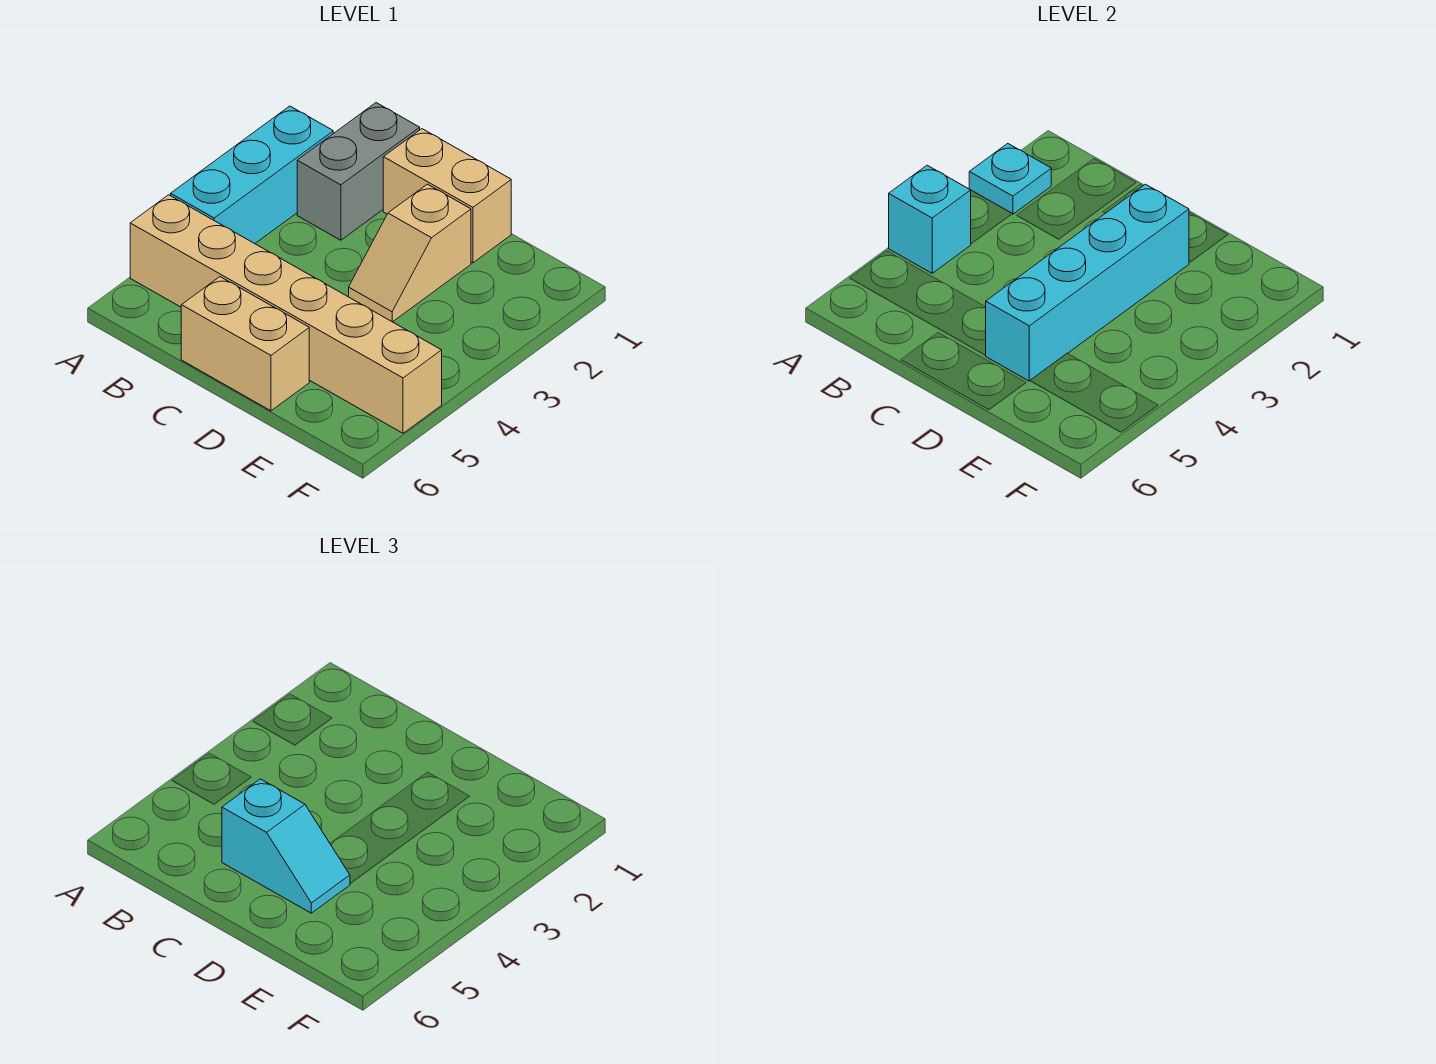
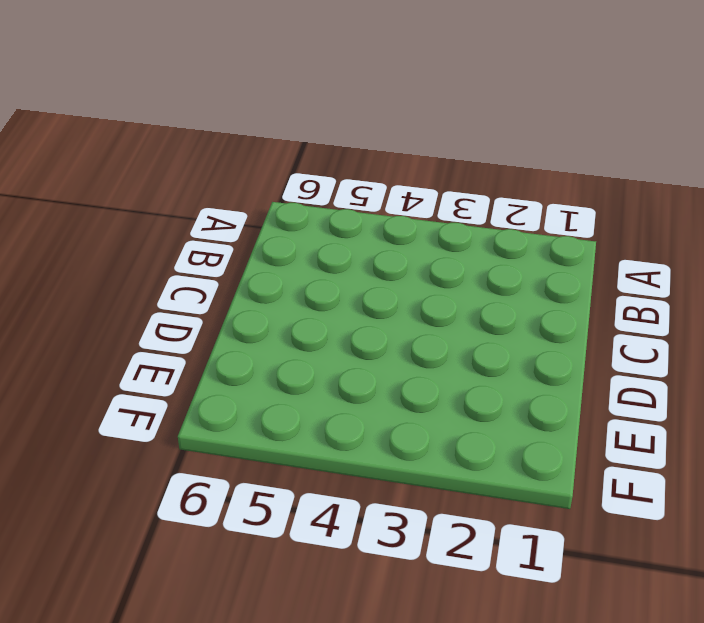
none -> cyan brick A2:A4 level 1
none -> tan brick A5:F5 level 1

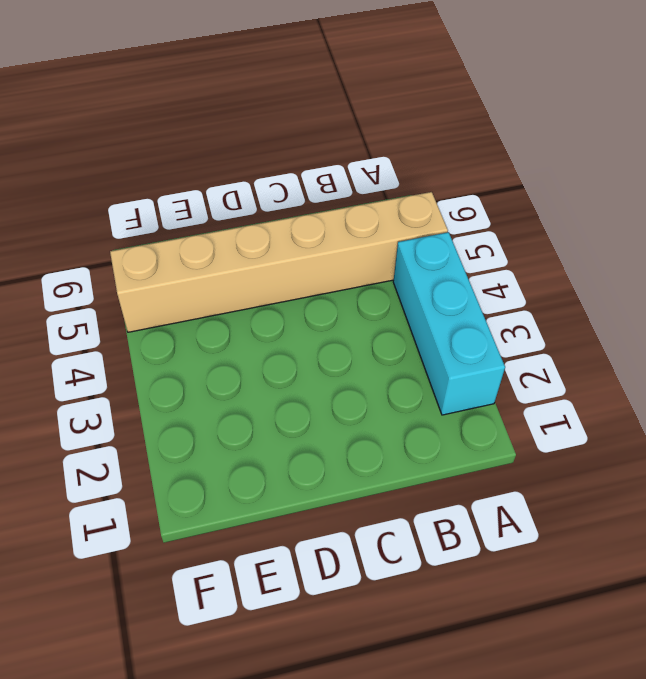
none -> grey brick B1:B2 level 1
none -> tan brick C1:D1 level 1

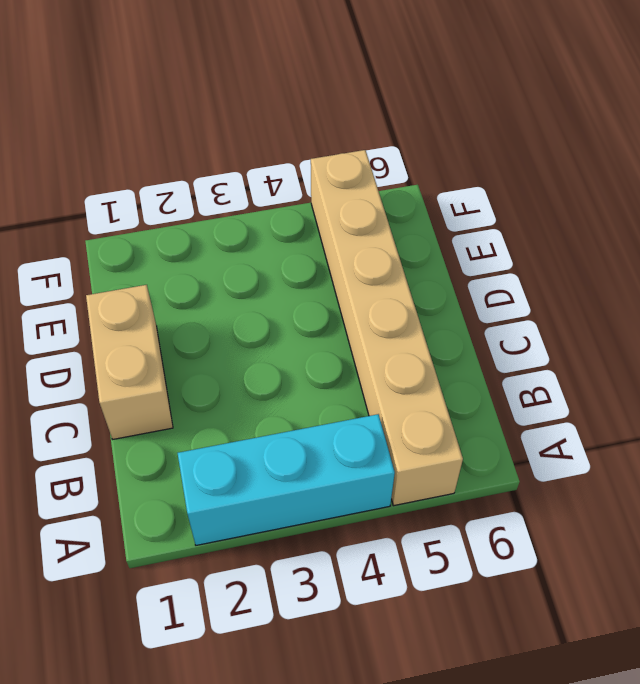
none -> grey brick B1:B2 level 1
none -> tan brick C6:D6 level 1

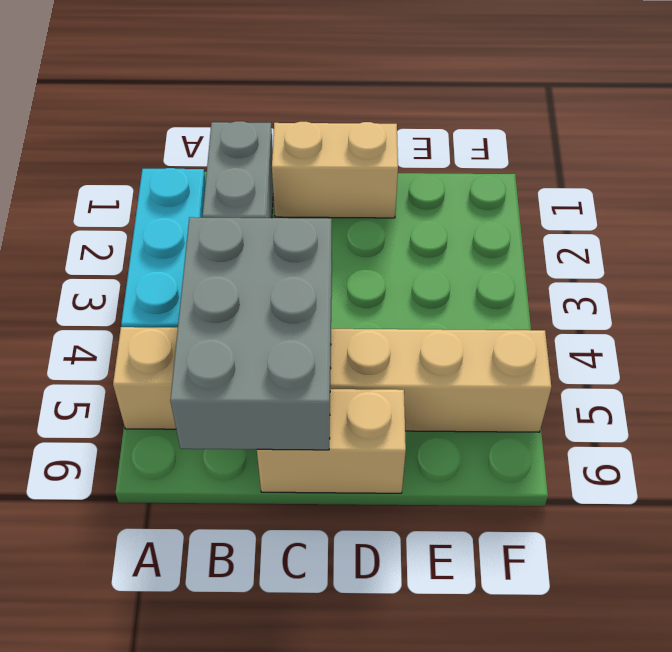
grey brick B4:C6 level 2 -> none
none -> tan slope D2:D3 level 1 top 2
none -> cyan plate A2 level 2

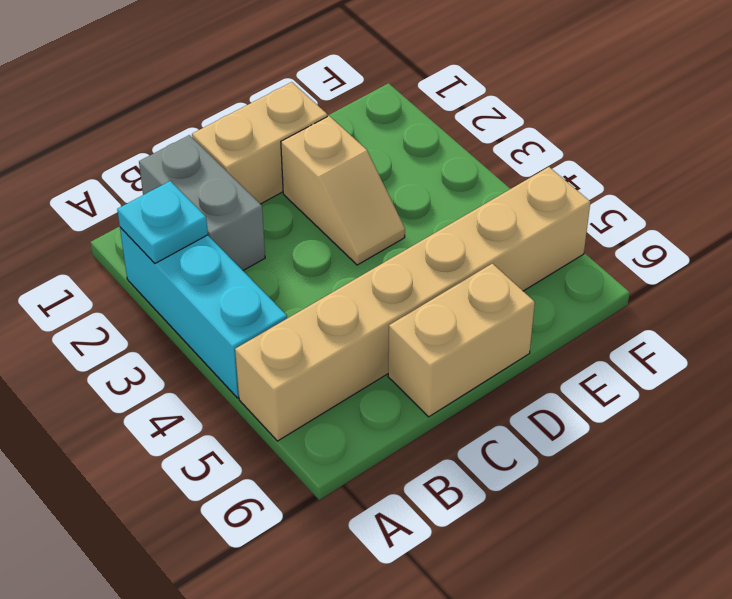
none -> cyan brick A4 level 2
none -> cyan brick D2:D5 level 2

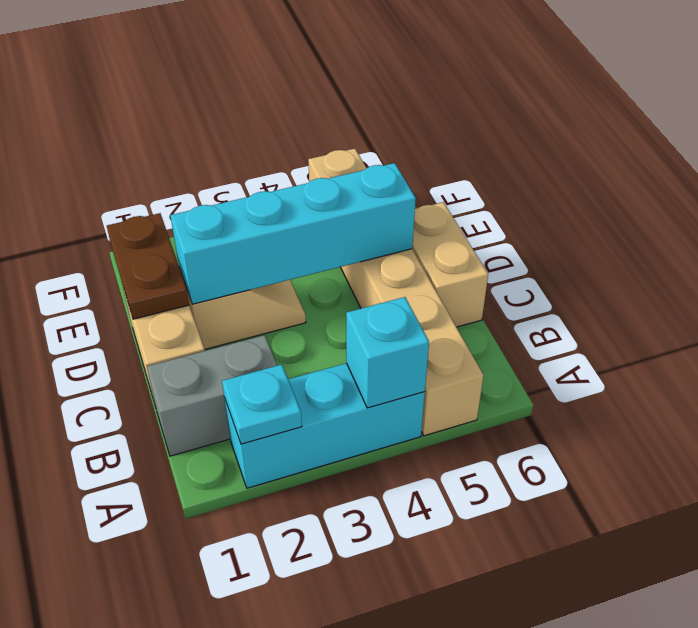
brown plate D1:E1 level 2 -> none
none -> cyan slope C5:D5 level 3 top C

